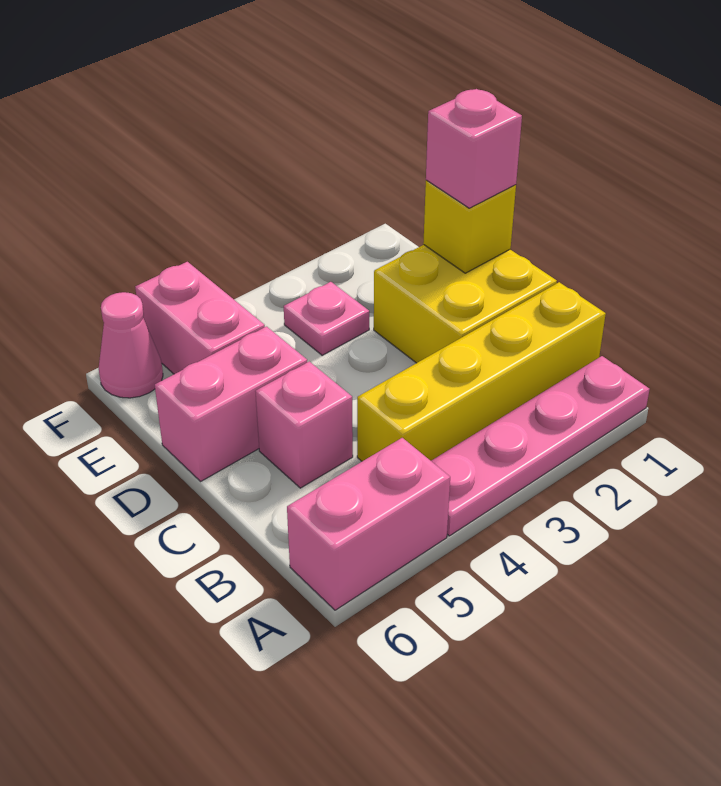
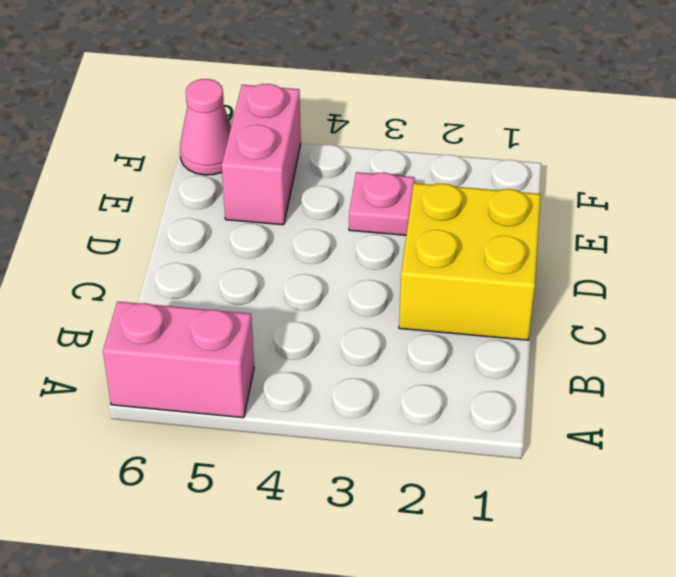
none -> pink plate A1:A4 level 1
none -> yellow brick B1:B4 level 1

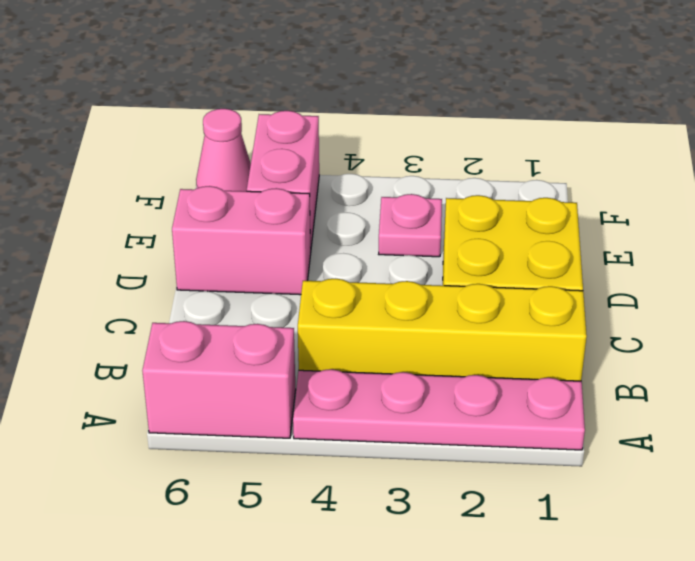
none -> pink brick C5 level 1
none -> yellow brick D1 level 2

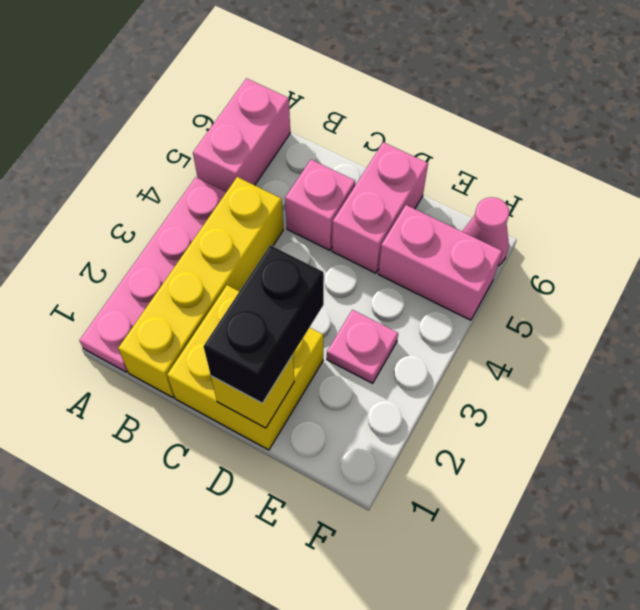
black brick D1:D2 level 3 -> pink brick D1 level 3

